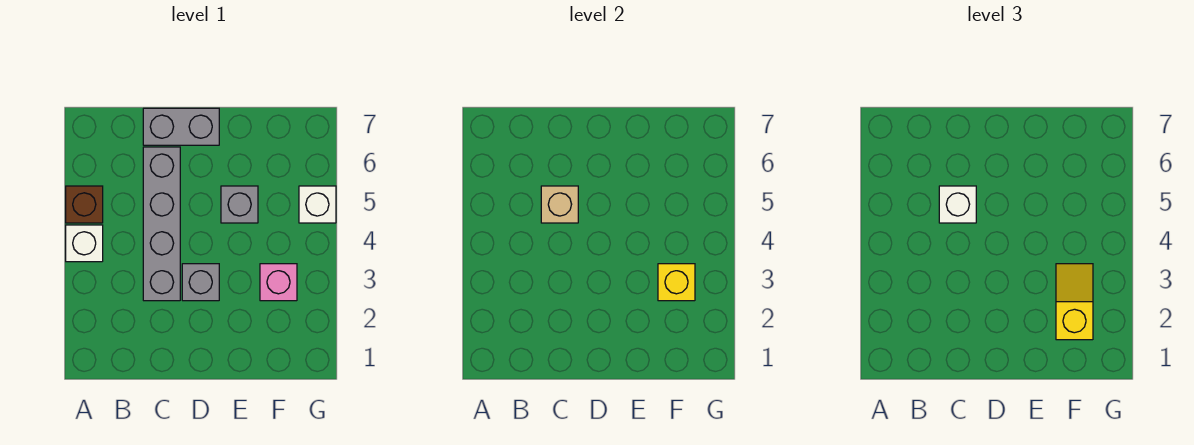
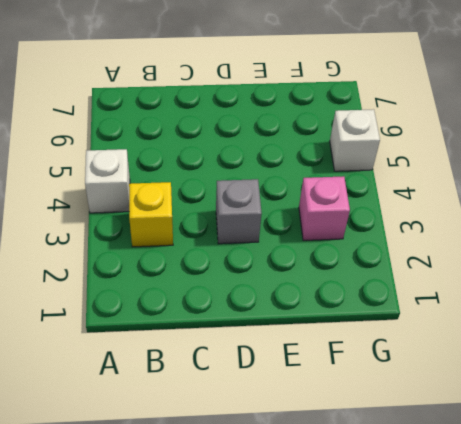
yellow brick B3 level 1 -> yellow brick F3 level 2
none -> brown brick A5 level 1
none -> grey brick C3:C6 level 1
none -> grey brick C7:D7 level 1

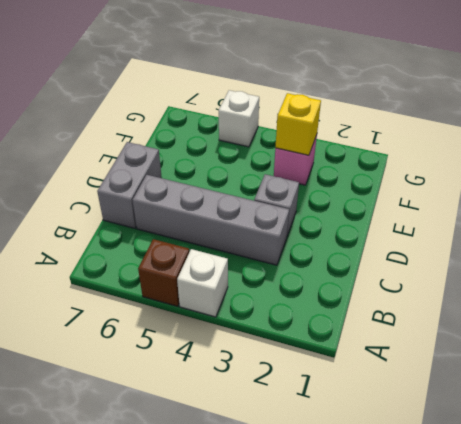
none -> grey brick E5 level 1
none -> tan brick C5 level 2
none -> white brick C5 level 3

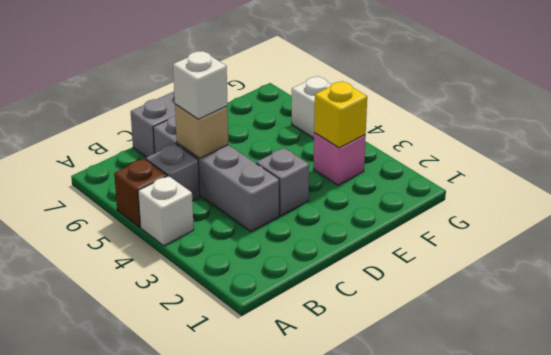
grey brick B5 level 1 -> grey brick E5 level 1
none -> yellow slope F2:F3 level 3 top 2

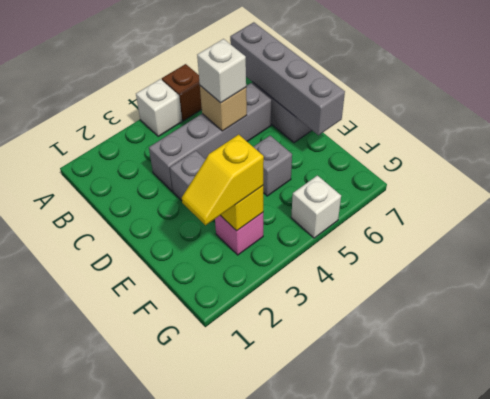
grey brick B7:E7 level 2 -> none
yellow slope F2:F3 level 3 top 3 -> yellow slope F2:F3 level 3 top 2

